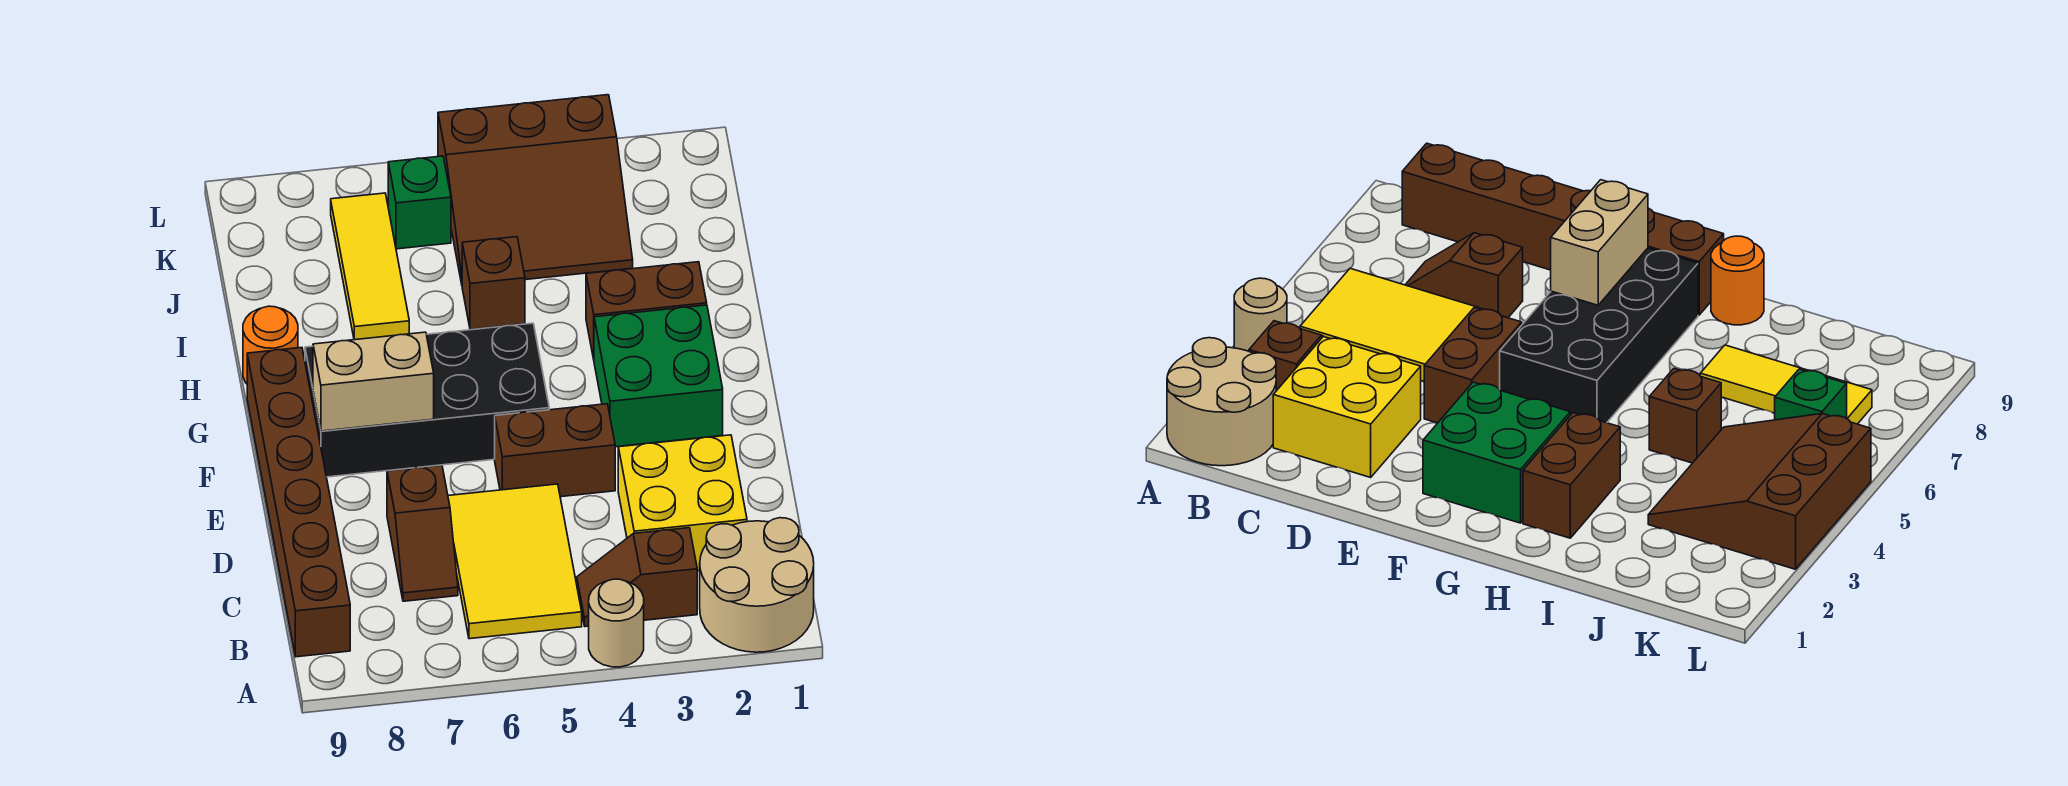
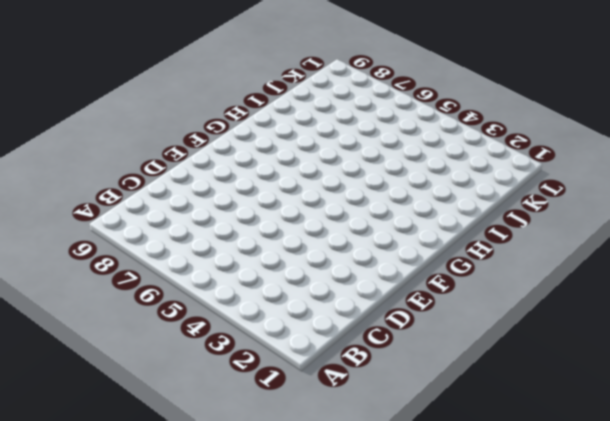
none -> tan round brick A1:B2 level 1
none -> tan round brick A4 level 1
none -> brown slope B3:B4 level 1 top 3

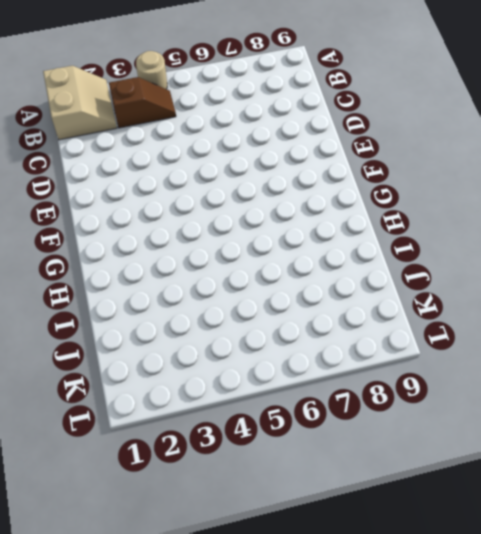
tan slope A1:B2 level 1 top 1 -> tan round brick A1:B2 level 1
none -> yellow tile B5:D6 level 1
none -> brown brick B9:G9 level 1
none -> yellow brick C2:D3 level 1

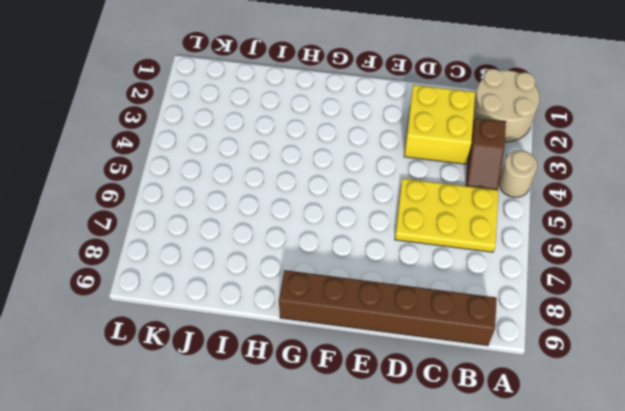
yellow plate B5:D6 level 1 -> yellow tile B5:D6 level 1
none -> brown slope C7:D7 level 1 top D
none -> brown brick E4:E5 level 1
none -> green brick F2:G3 level 1

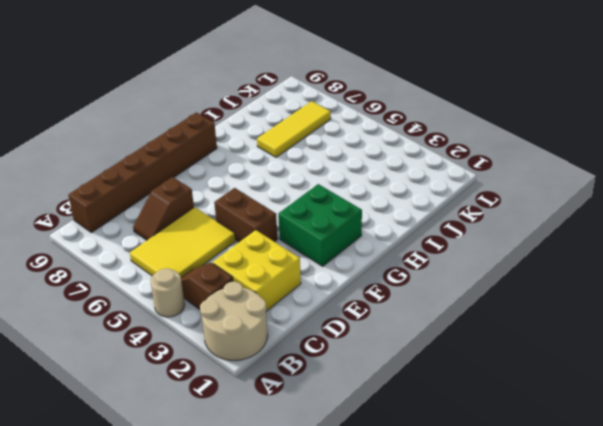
none -> black brick F5:G8 level 1
none -> brown brick H2:H3 level 1
none -> orange round brick H9 level 1

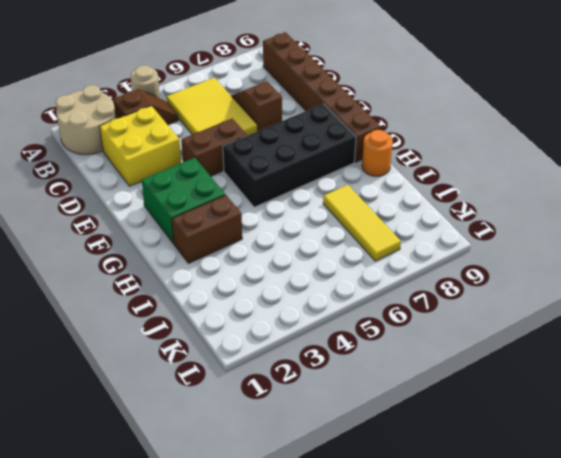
none -> brown brick I5 level 1
none -> brown slope J3:L5 level 1 top L
none -> green brick K6 level 1

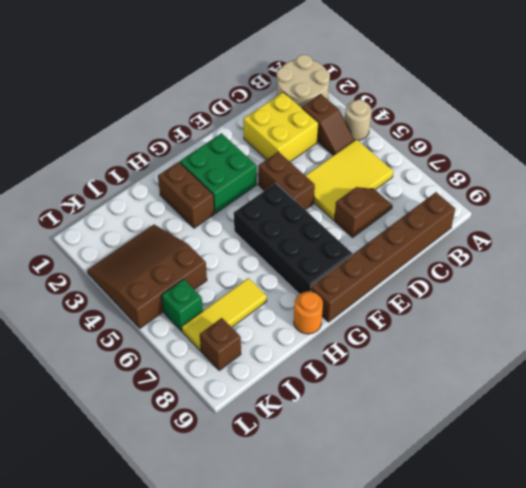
brown slope J3:L5 level 1 top 5 -> brown slope J3:L5 level 1 top L
brown brick K8 level 1 -> brown brick I5 level 1
none -> tan brick F7:F8 level 2

